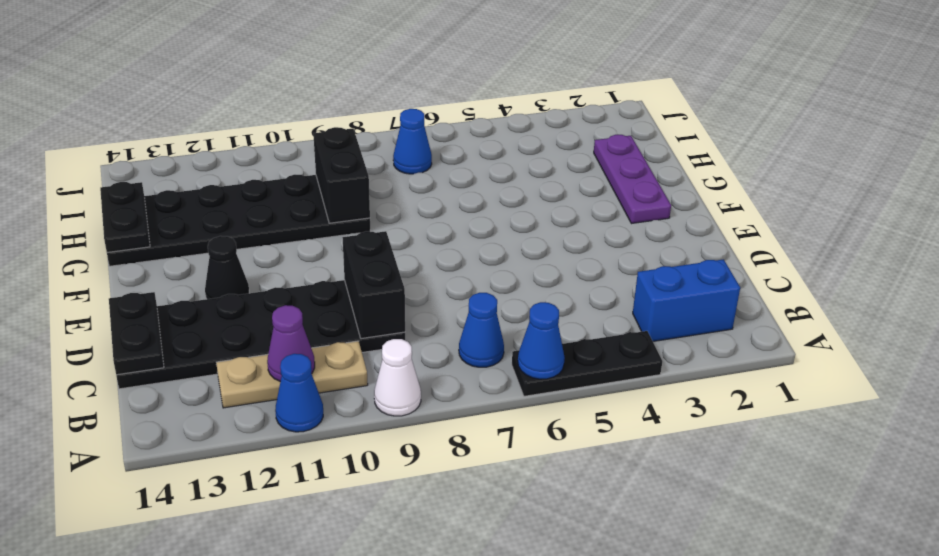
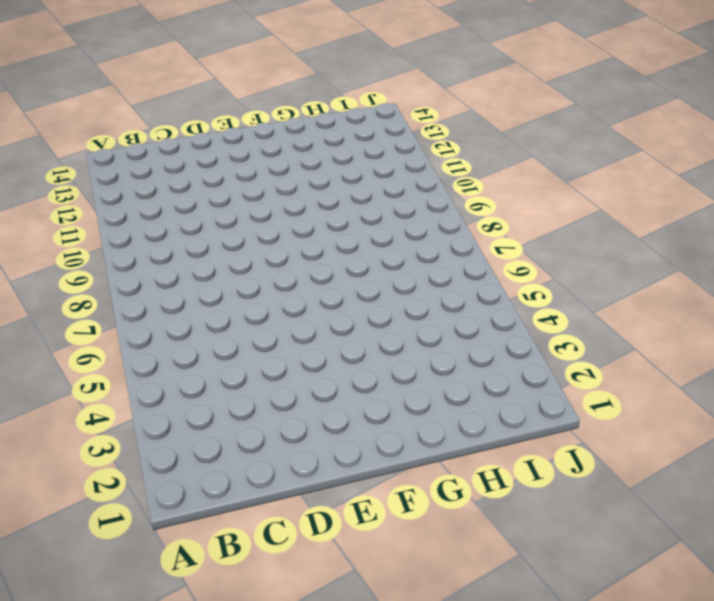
none -> black plate A4:A6 level 1
none -> white cone A9 level 1
none -> blue cone A11 level 1

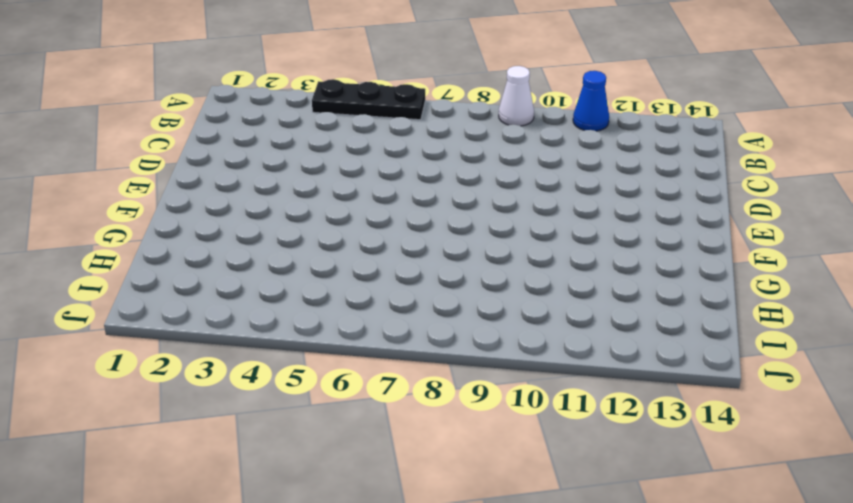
none -> blue brick B2:B3 level 1
none -> blue cone B7 level 1
none -> tan plate B10:B12 level 1

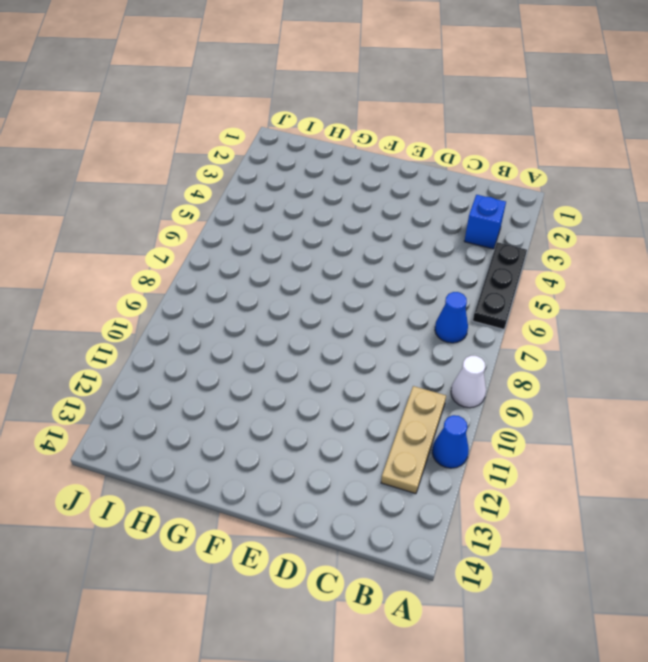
blue brick B3 level 1 -> blue brick B2:B3 level 1
none -> black plate C9:D14 level 1
none -> black cone E12 level 1
none -> purple plate F2:H2 level 1

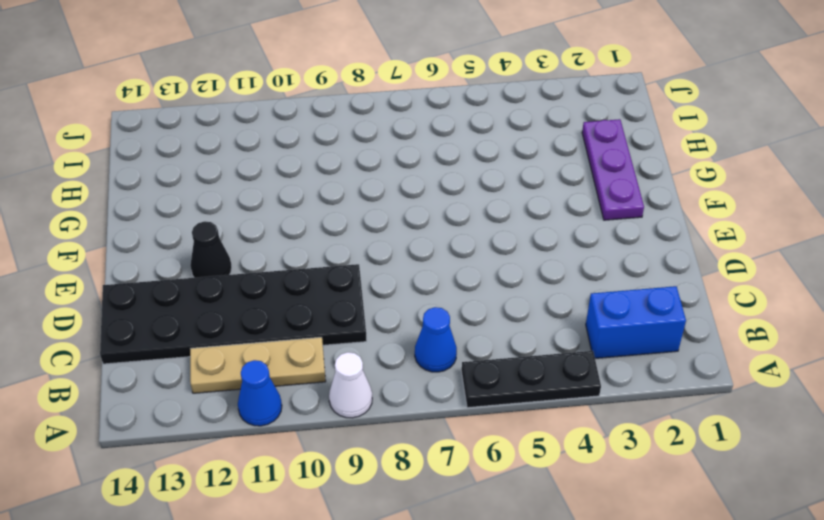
none -> black plate G9:H14 level 1
none -> blue cone I7 level 1
none -> blue cone A6 level 2

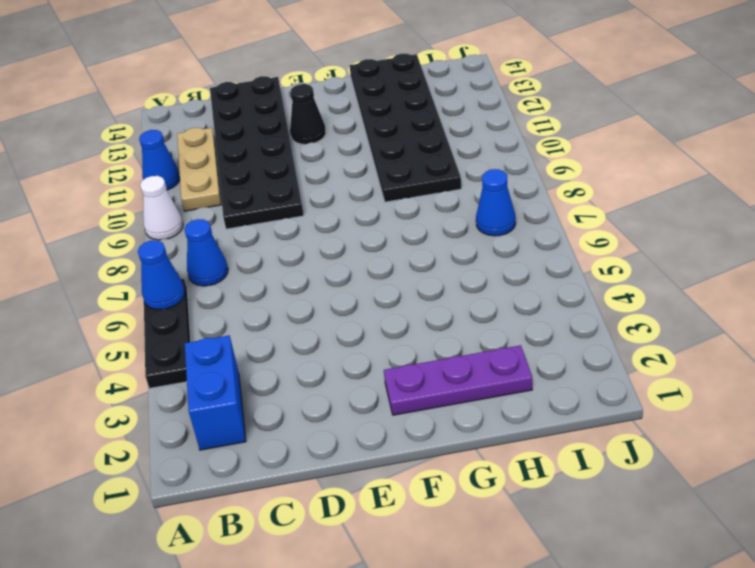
none -> purple cone B11 level 2
none -> black brick C9:D9 level 2
none -> black plate C14:D14 level 2

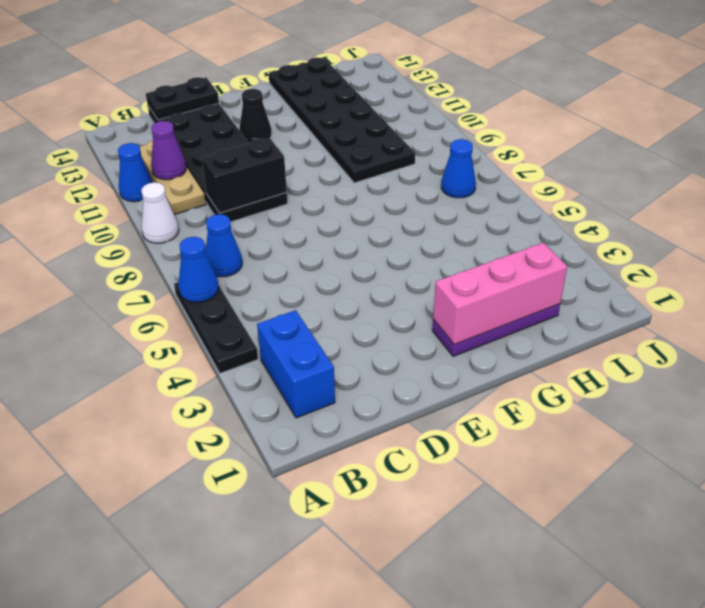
pink brick F2:H2 level 2 -> none
none -> black brick G9:H9 level 2
none -> black plate G14:H14 level 2

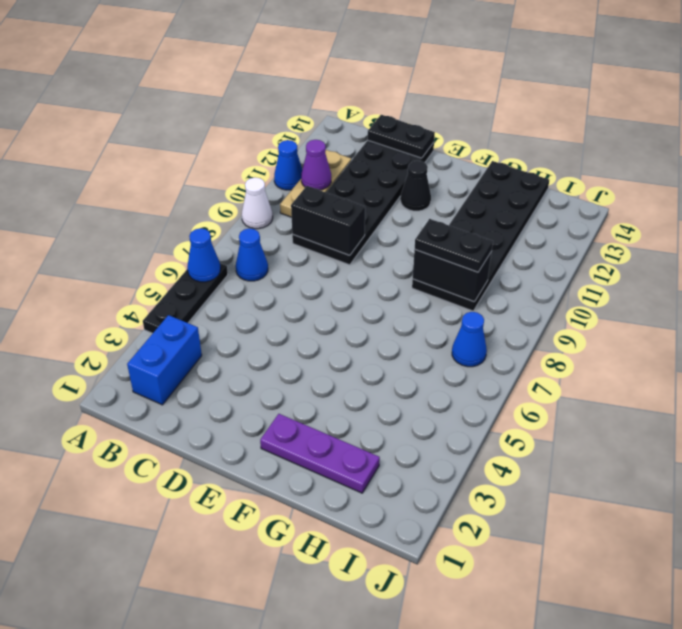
black plate G9:H9 level 3 -> black plate G14:H14 level 2

